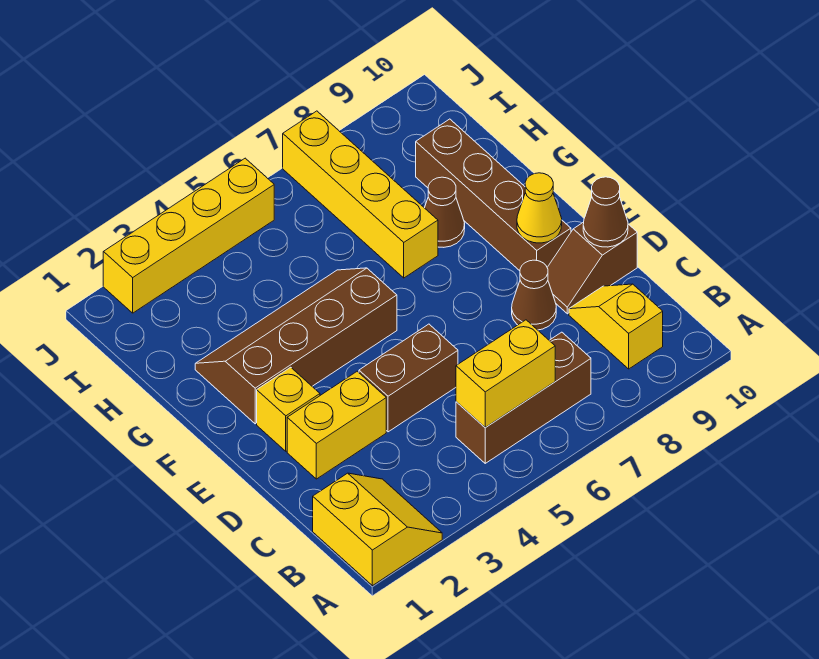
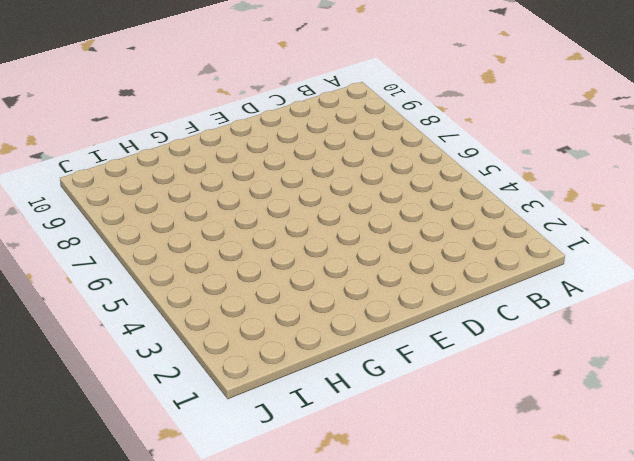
none -> yellow slope A1:B2 level 1 top 1
none -> brown brick B5:B7 level 1
none -> yellow slope B9:C9 level 1 top B

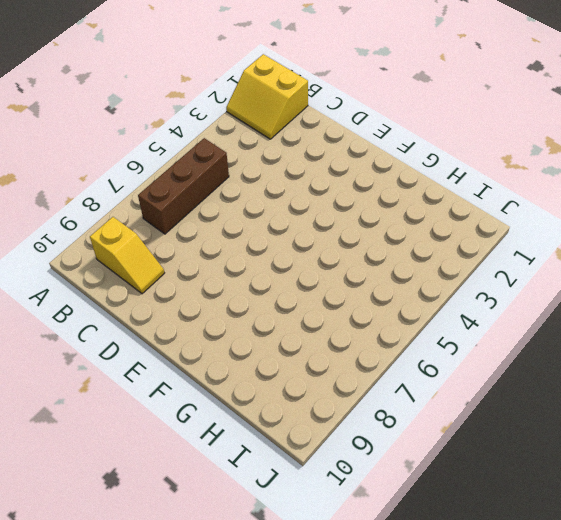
none -> yellow brick D2:D3 level 1
none -> brown brick D4:D5 level 1
none -> brown cone D8 level 1

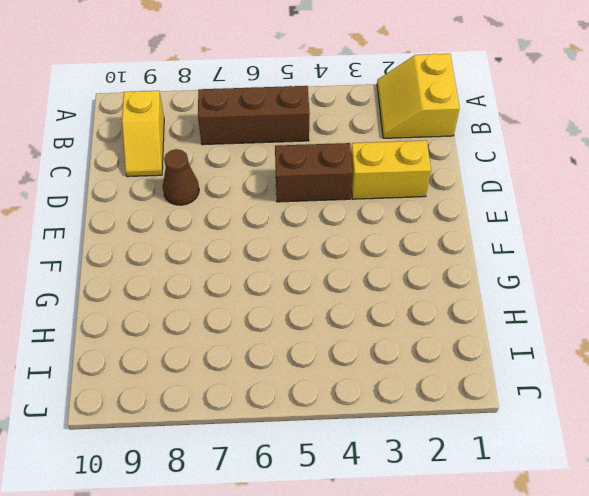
none -> brown slope D9:D10 level 1 top 10
none -> yellow brick E2 level 1
none -> brown brick E9:H9 level 1

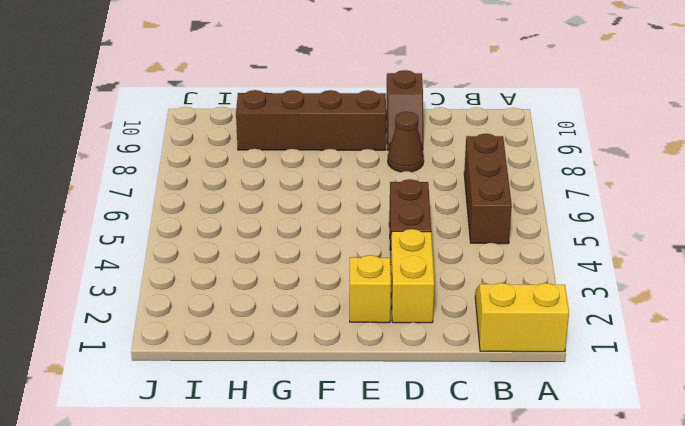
none -> yellow slope B9:C9 level 1 top B
none -> brown slope F2:G5 level 1 top F
none -> yellow brick G7:J7 level 1

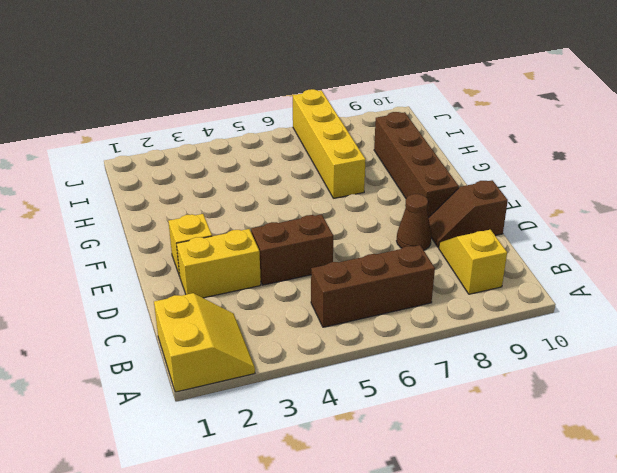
none -> brown slope F2:G5 level 1 top F
none -> brown cone G8 level 1
none -> yellow brick J2:J5 level 1

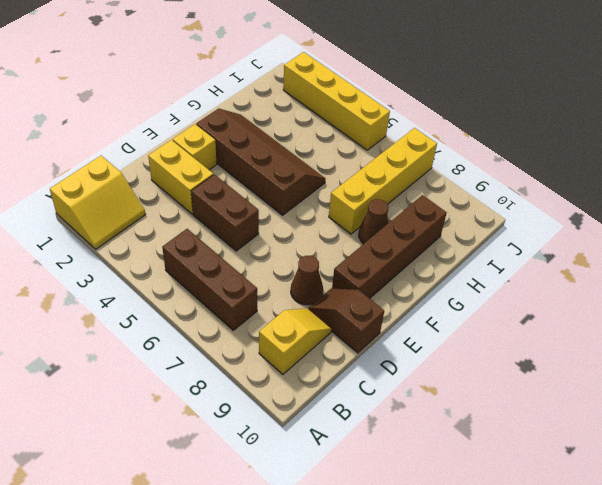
none -> yellow brick B5:B6 level 2
none -> brown cone D10 level 2
none -> yellow cone E9 level 2

